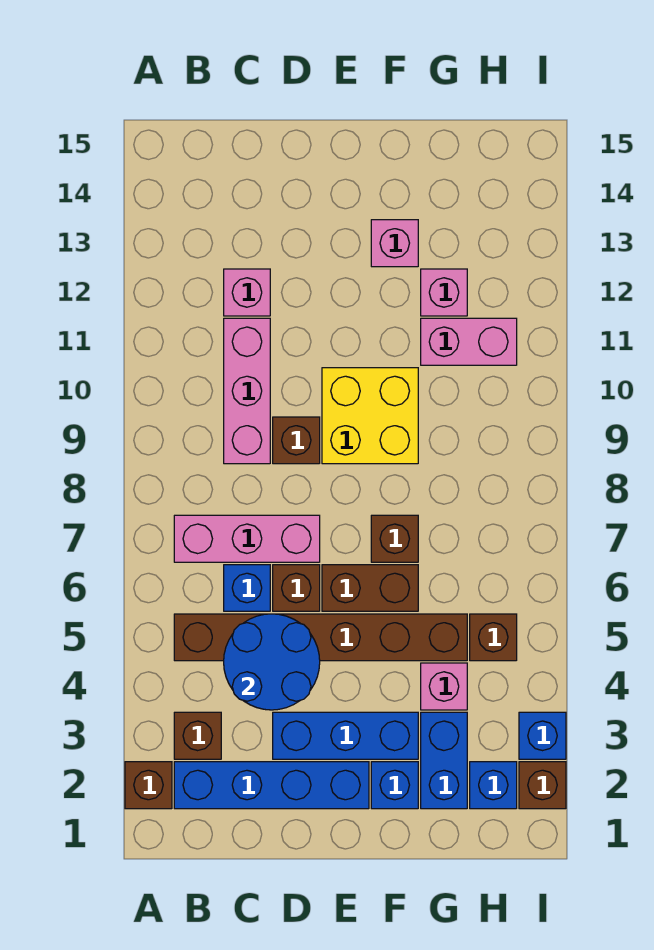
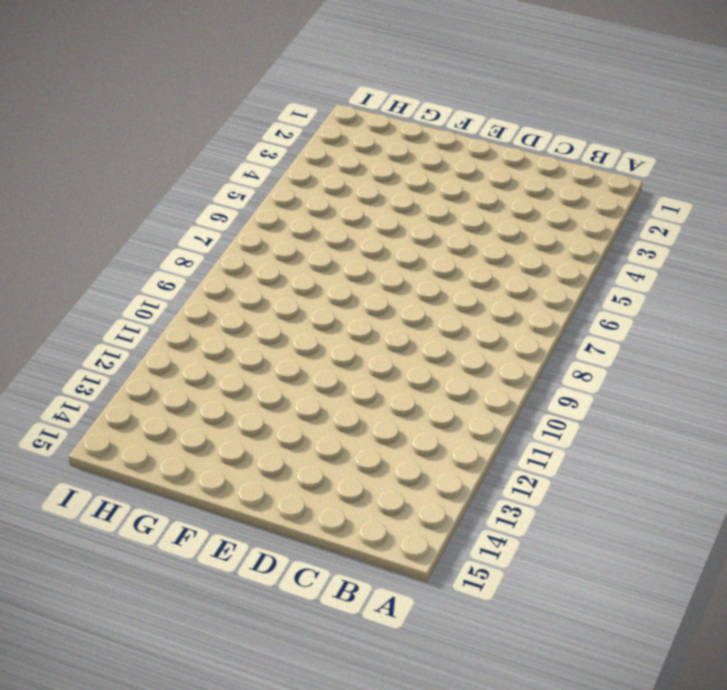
none -> brown brick A2 level 1
none -> blue brick B2:E2 level 1
none -> brown brick B3 level 1

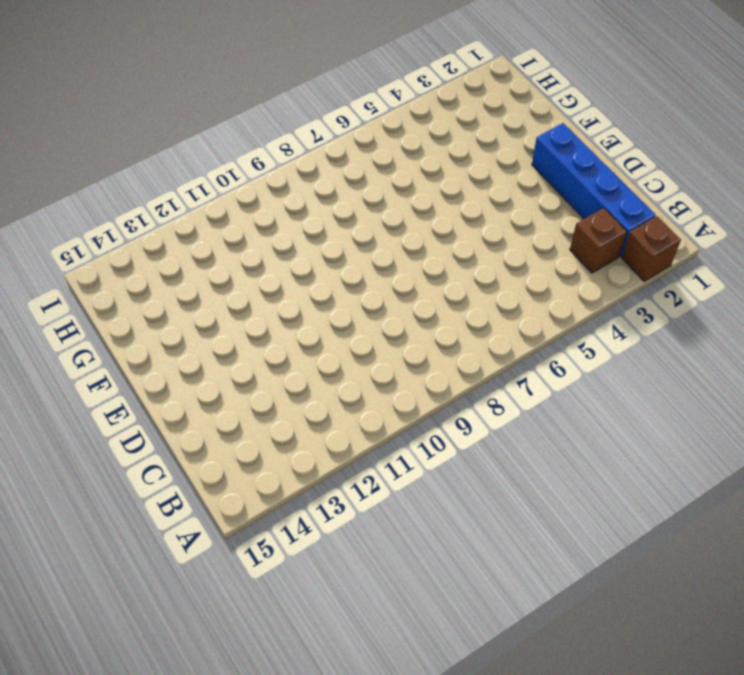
none -> brown brick B5:G5 level 1
none -> pink brick B7:D7 level 1
none -> blue brick C6 level 1

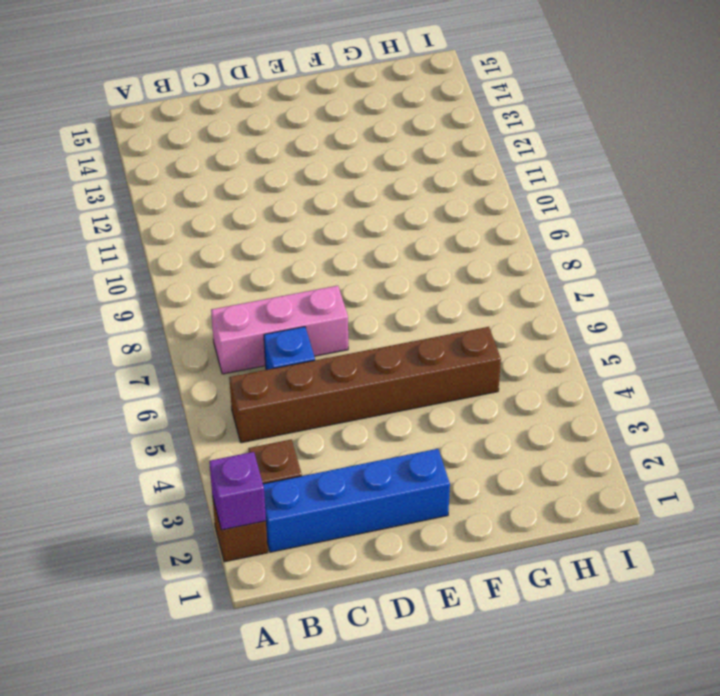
purple brick A2 level 2 -> none
none -> pink brick C9:C11 level 1
none -> pink brick C12 level 1
none -> blue brick D3:F3 level 1

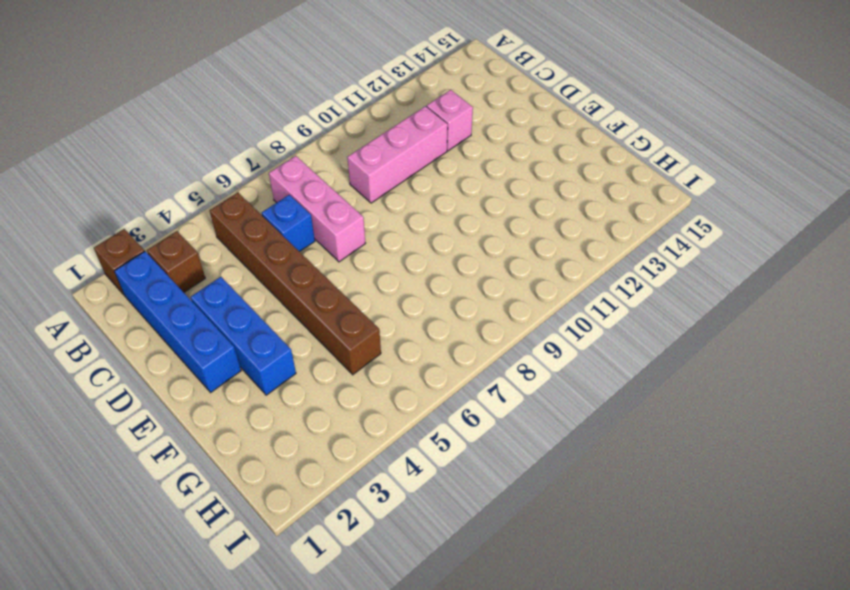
none -> brown brick D6 level 1
none -> brown brick D9 level 1
none -> brown brick E6:F6 level 1

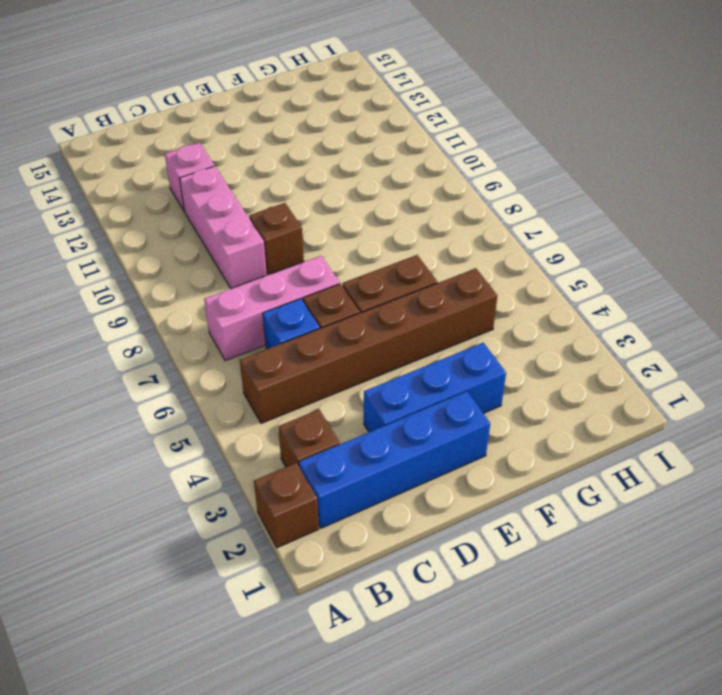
none -> yellow brick E9:F10 level 1
none -> blue brick F2 level 1
none -> brown brick F7 level 1

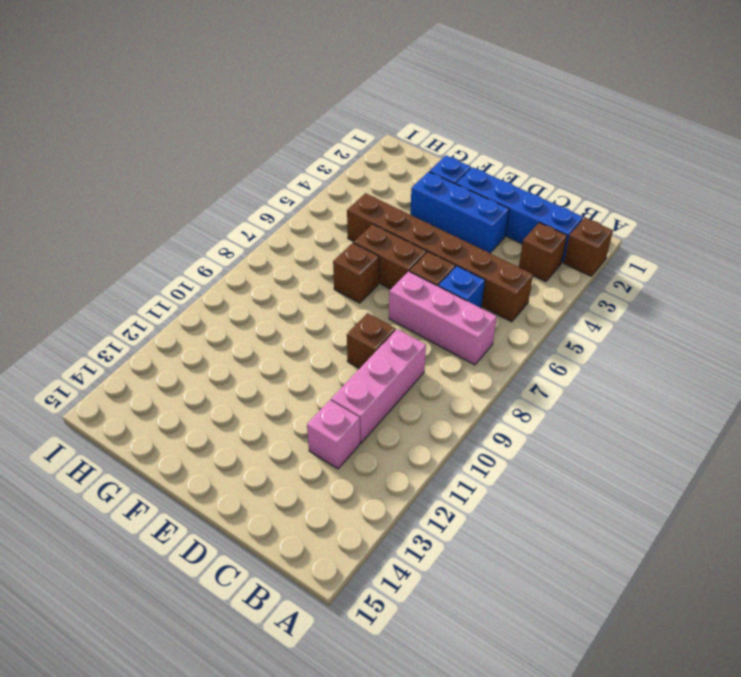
none -> yellow brick E9:F10 level 1
none -> pink brick F13 level 1
none -> blue brick G2:G3 level 1

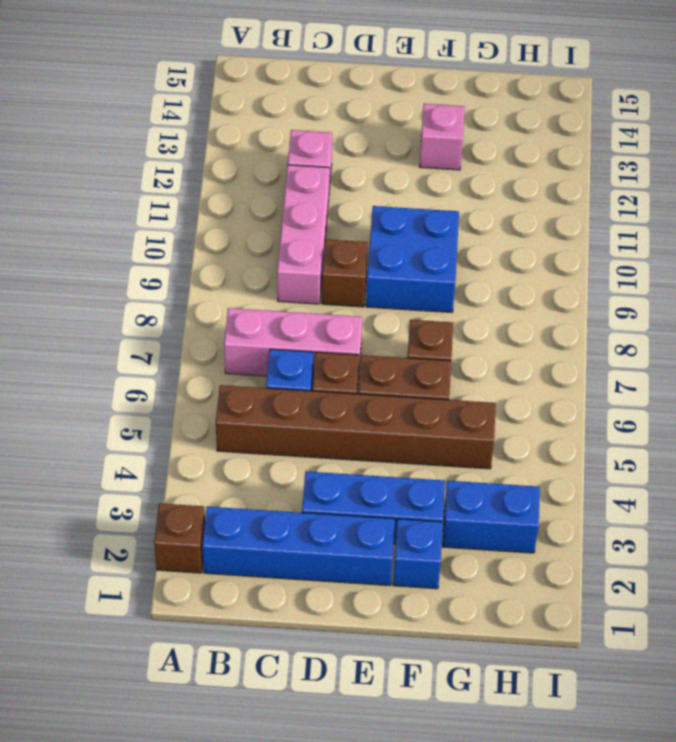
blue brick E9:F10 level 1 -> yellow brick E9:F10 level 1
blue brick G3:H3 level 1 -> blue brick G2:G3 level 1
none -> brown brick B3 level 1
none -> pink brick G4 level 1
none -> pink brick G11:H11 level 1

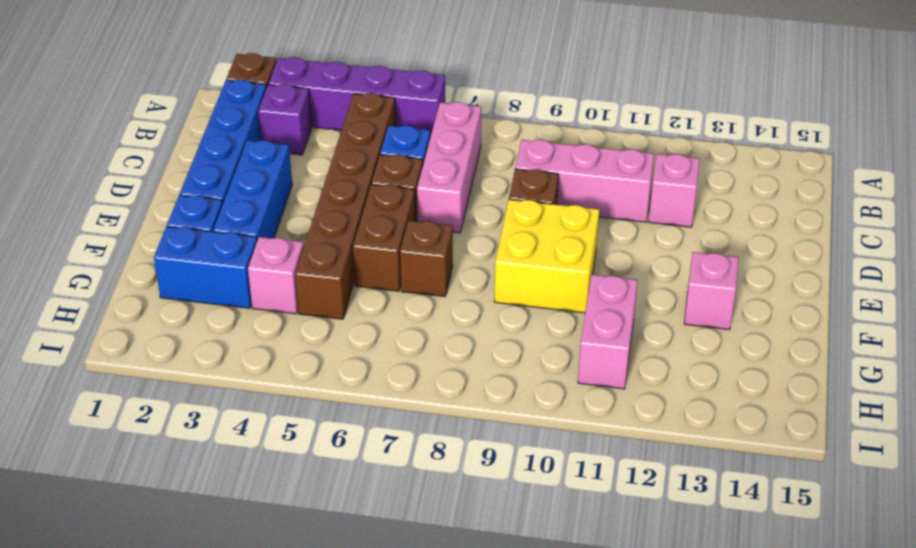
purple brick A3:A6 level 1 -> none
purple brick B3 level 1 -> brown brick B3 level 1
none -> pink brick G12 level 1
none -> blue brick H2 level 1
none -> brown brick H5 level 1

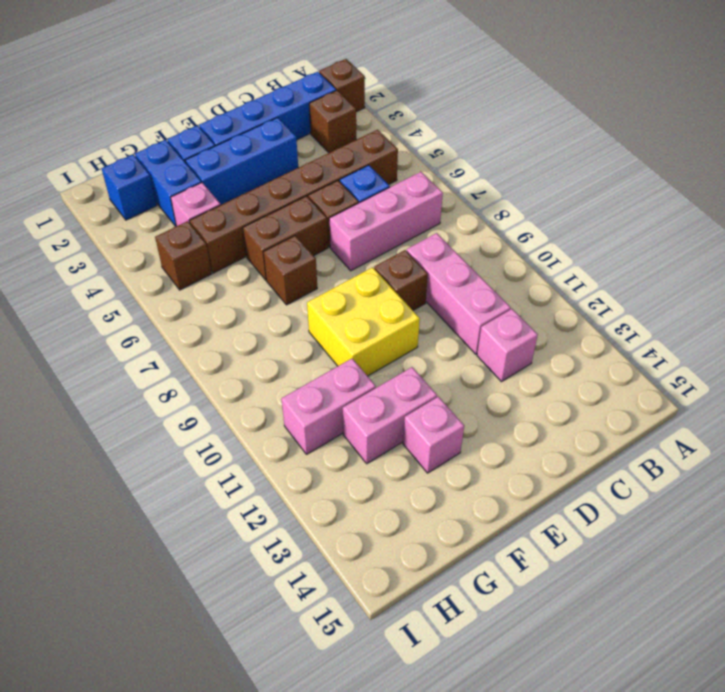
pink brick F12:G12 level 1 -> pink brick G12 level 1
none -> brown brick I2 level 1
none -> blue brick I3 level 1
none -> blue round brick C4:D5 level 2

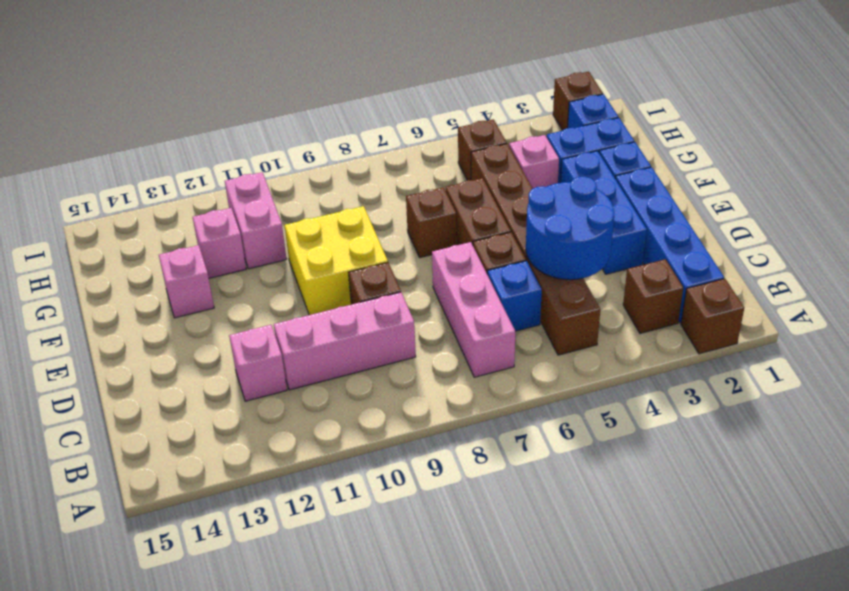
none -> blue brick I3 level 1

